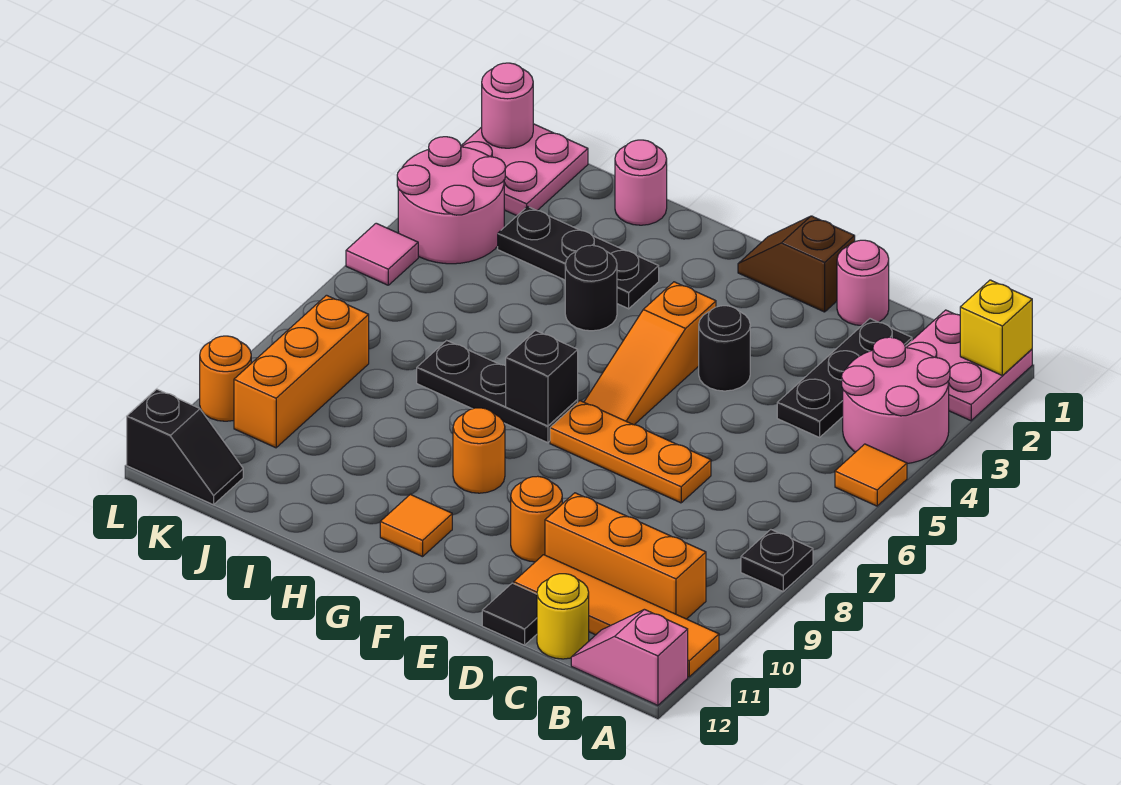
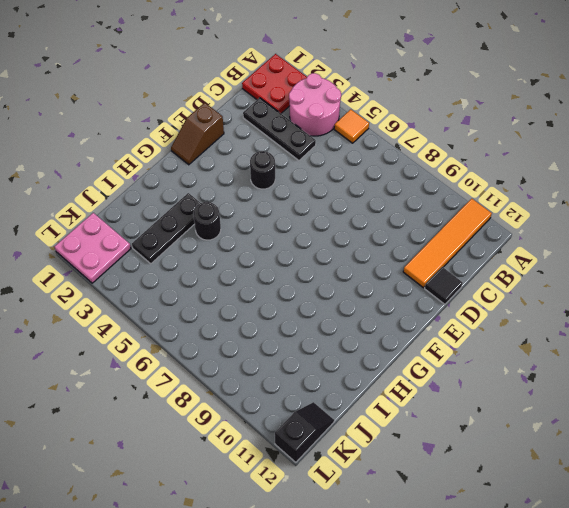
red plate A1:B2 level 1 -> pink plate A1:B2 level 1
none -> black plate A8 level 1
none -> pink slope A12:B12 level 1 top A
none -> orange brick B10:D10 level 1
none -> yellow round brick C12 level 1

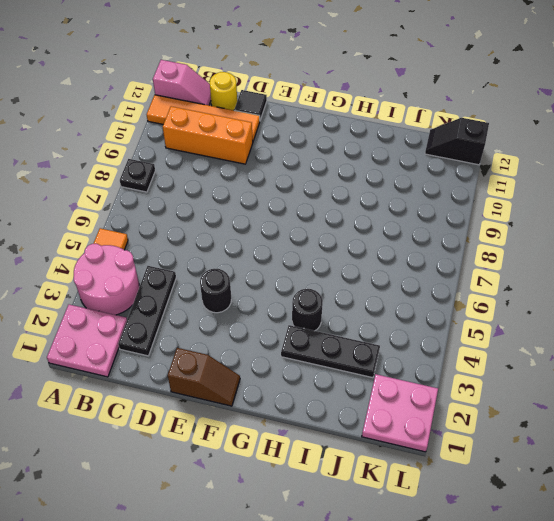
none -> pink round brick D1 level 1
none -> orange plate D7:F7 level 1
none -> orange round brick E10 level 1
none -> orange slope F4:F6 level 1 top 4

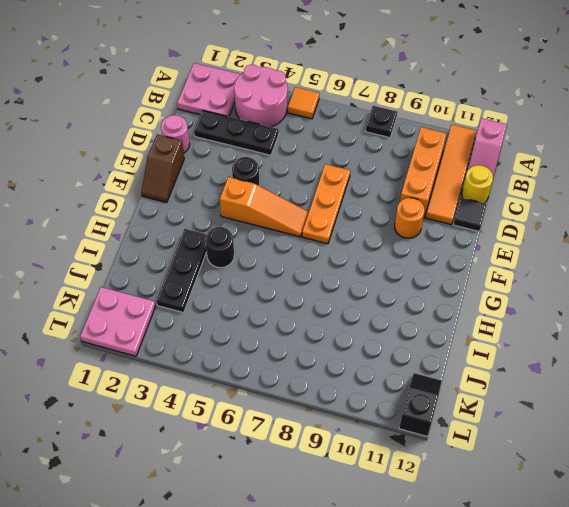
none -> black plate G7:I7 level 1
none -> orange round brick G9 level 1
none -> orange tile G11 level 1
none -> pink round brick I1 level 1

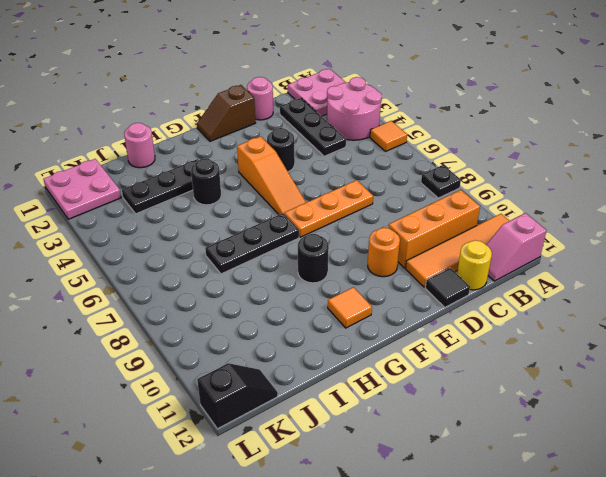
black round brick G9 level 1 -> orange round brick G9 level 1
none -> pink round brick K3:L4 level 1
none -> orange brick K8:K10 level 1
none -> pink tile L5 level 1
none -> orange round brick L10 level 1

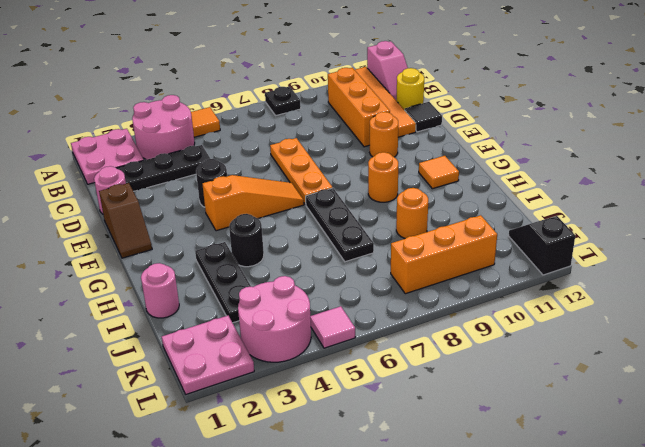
orange round brick I9 level 1 -> orange round brick L10 level 1
none -> yellow brick A1 level 2
none -> black brick G7 level 2
none -> pink round brick L1 level 2

